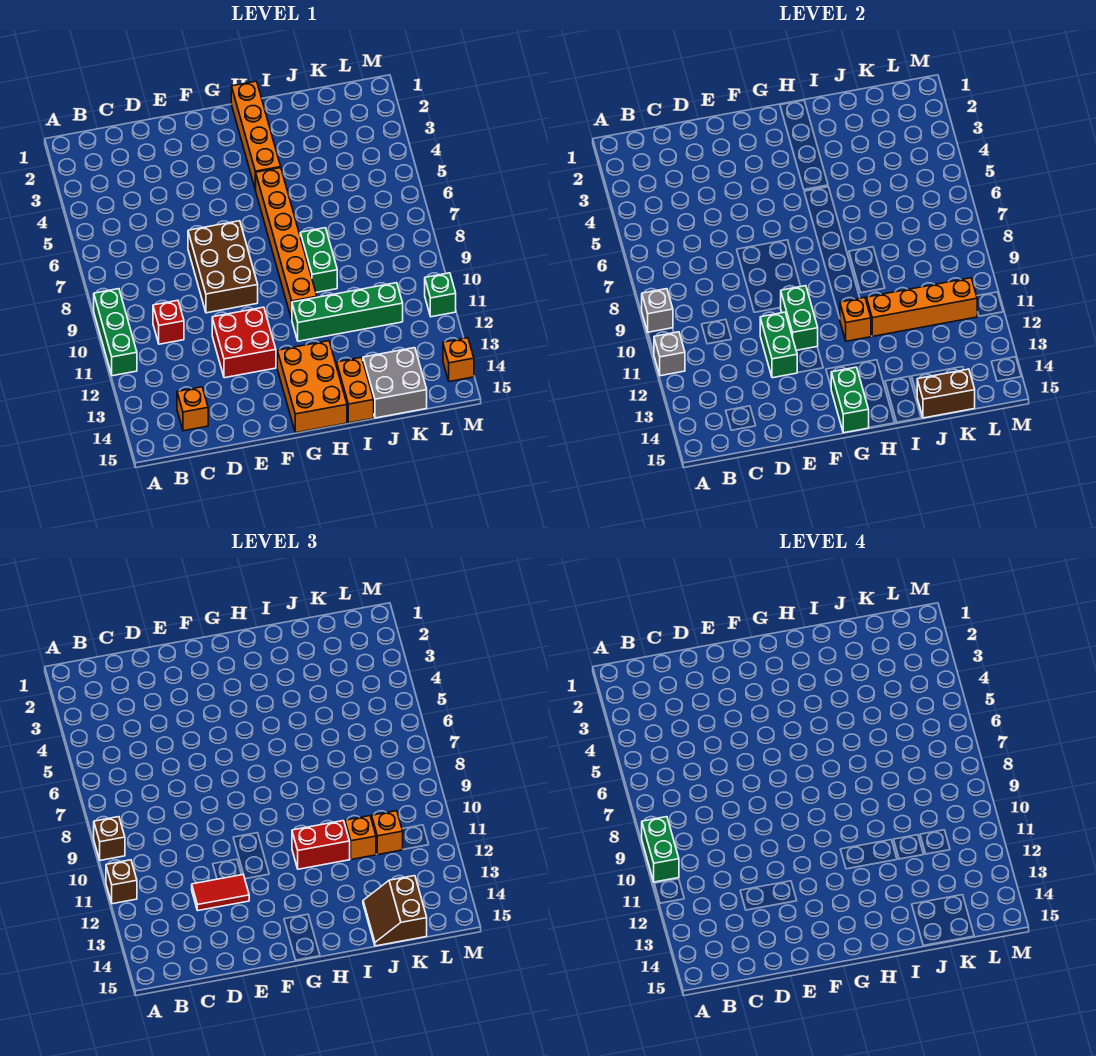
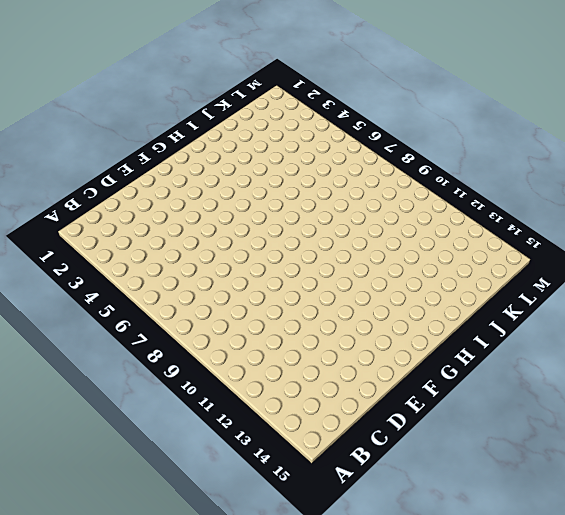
none -> green brick A9:A11 level 1
none -> red brick C10 level 1
none -> orange brick C14 level 1
none -> brown brick E7:F9 level 1

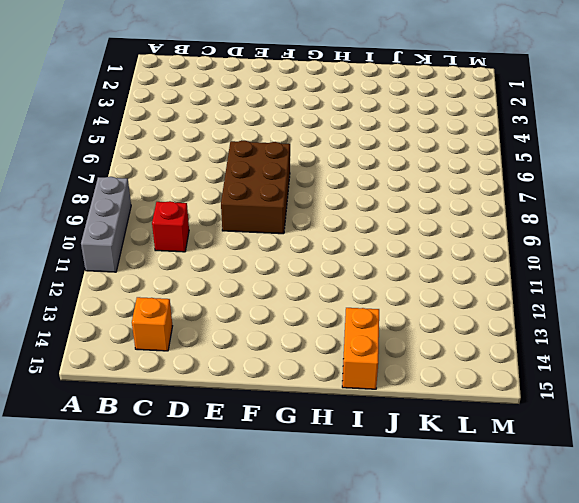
grey brick A9:A11 level 1 -> green brick A9:A11 level 1
none -> red brick E11:F12 level 1
none -> orange brick G13:H15 level 1
none -> orange brick H1:H4 level 1
none -> orange brick H5:H10 level 1

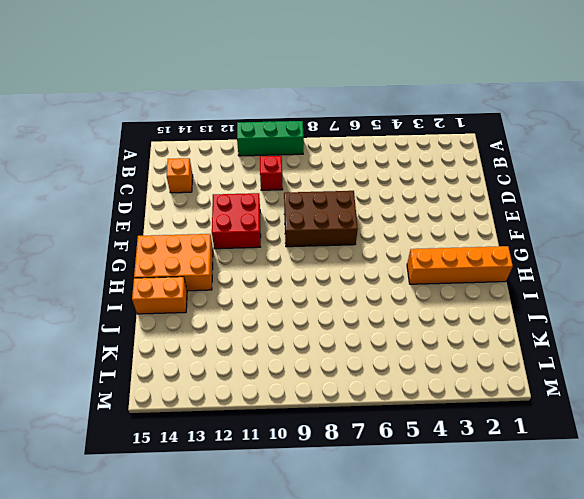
none -> orange brick H5:H10 level 1
none -> green brick H11:K11 level 1
none -> green brick I8:I9 level 1
none -> grey brick J14:K15 level 1

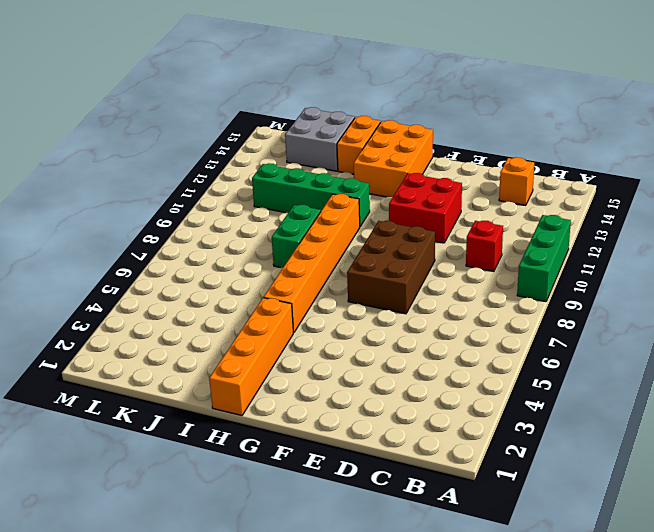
none -> green brick M11 level 1
none -> orange brick M14 level 1
none -> grey brick A9 level 2
none -> grey brick A11 level 2

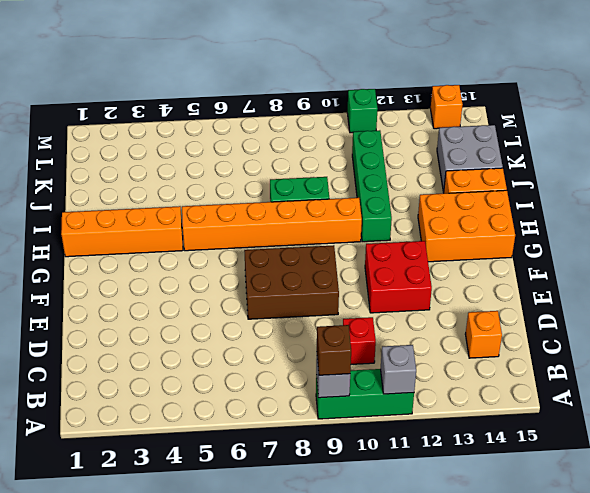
none -> green brick E11:E12 level 2
none -> green brick F10:F11 level 2
none -> green brick G14:G15 level 2
none -> orange brick H11 level 2

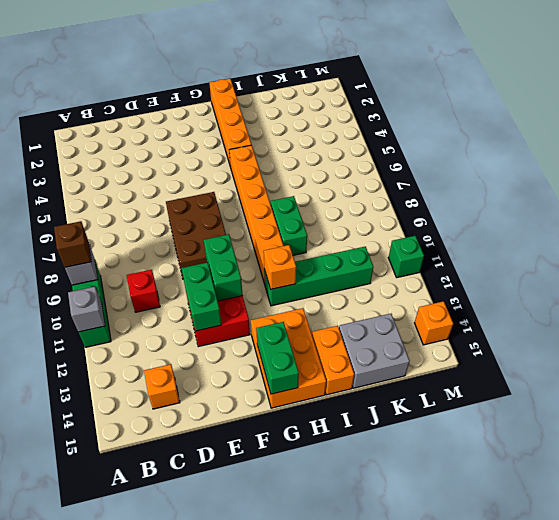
none -> orange brick I11:L11 level 2
none -> brown brick J15:K15 level 2
none -> brown brick A11 level 3
none -> red tile D12:E12 level 3

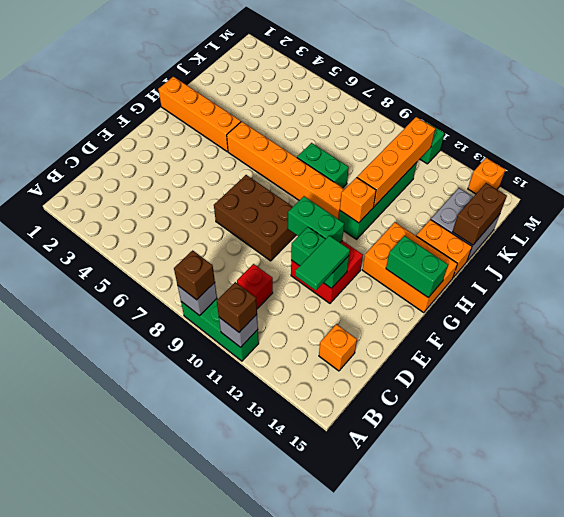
green tile D12:E12 level 3 -> red tile D12:E12 level 3
none -> red brick H11:I11 level 3
none -> orange brick J11 level 3
none -> brown slope J14:K15 level 3 top K
none -> orange brick K11 level 3

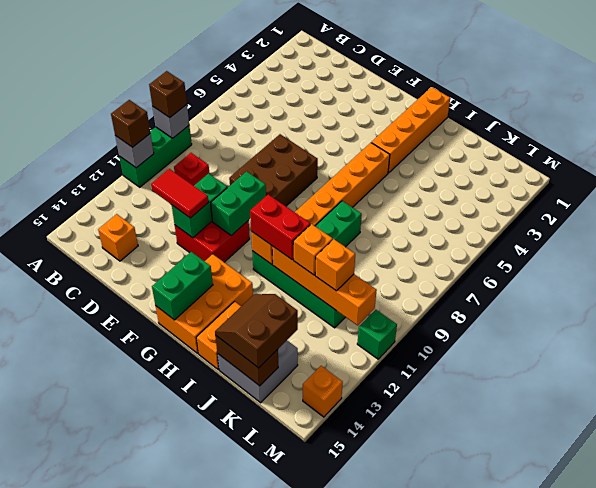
none -> green brick A9:A10 level 4

